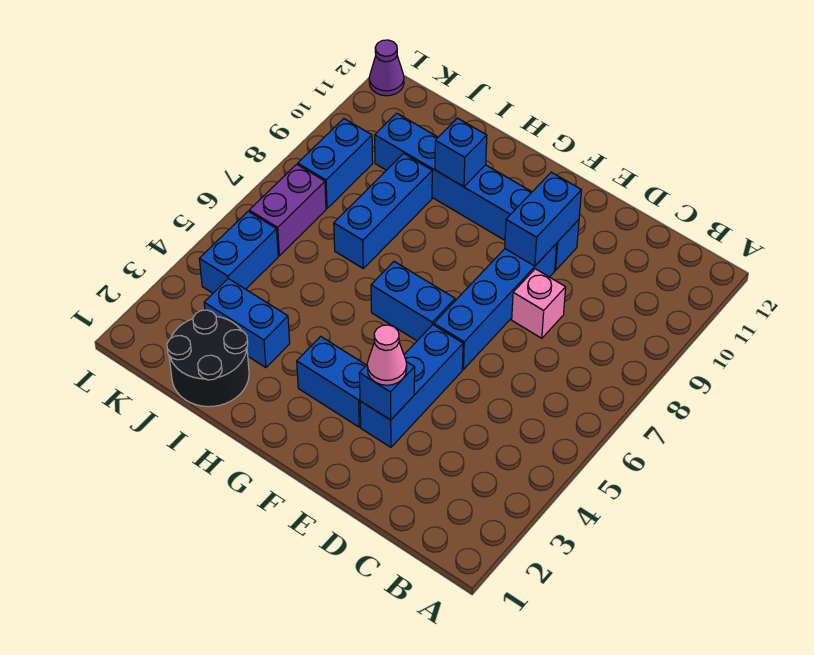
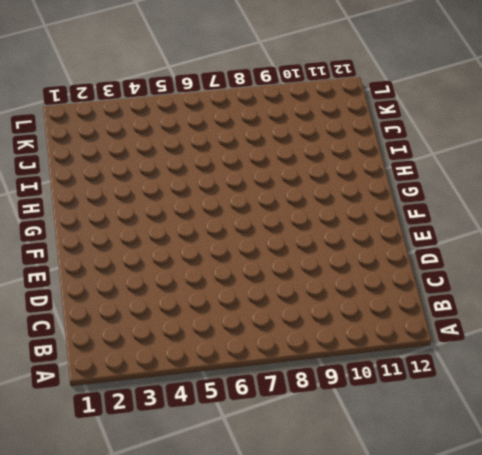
none -> pink brick D8 level 1
none -> blue brick E3:E5 level 1
none -> blue brick E6:E9 level 1

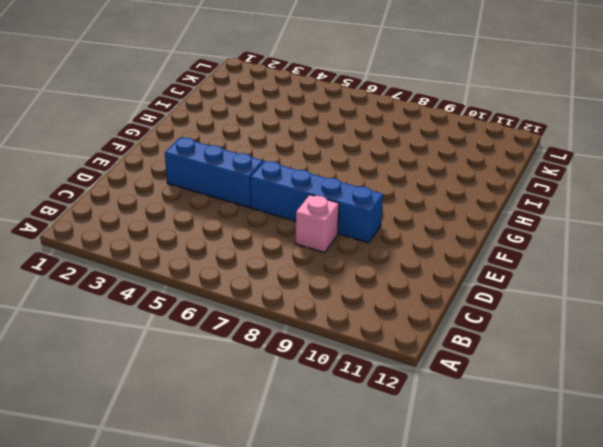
none -> blue brick E10:J10 level 1
none -> blue brick F3:G3 level 1
none -> blue brick F6:G6 level 1

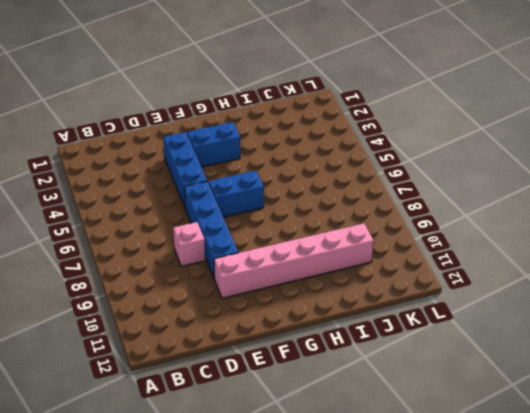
pink brick E10:J10 level 1 -> blue brick E10:J10 level 1
none -> black round brick I1:J2 level 1
none -> blue brick I3:J3 level 1
none -> blue brick I7:I9 level 1

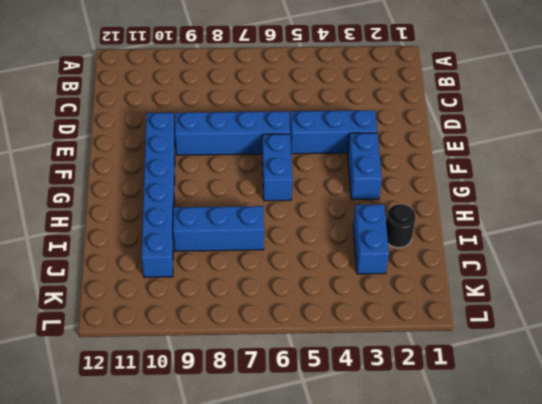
black round brick I2 level 1 -> black round brick I1:J2 level 1
none -> pink brick D8 level 1
none -> blue brick K4:K5 level 1
none -> purple brick K6:K7 level 1

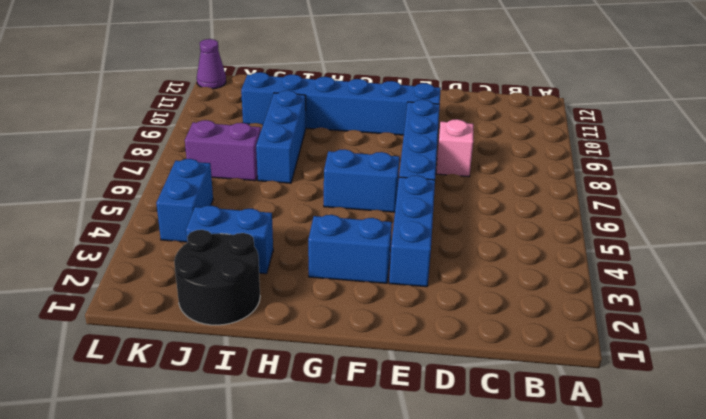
purple brick J7:K7 level 1 -> purple brick K6:K7 level 1
none -> blue brick K8:K9 level 1
none -> blue brick E3 level 2
none -> blue brick E9:E10 level 2

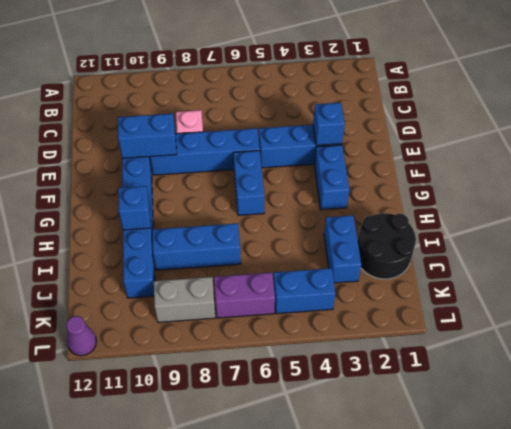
grey brick K8:K9 level 1 -> blue brick K8:K9 level 1
none -> pink cone E3 level 3

